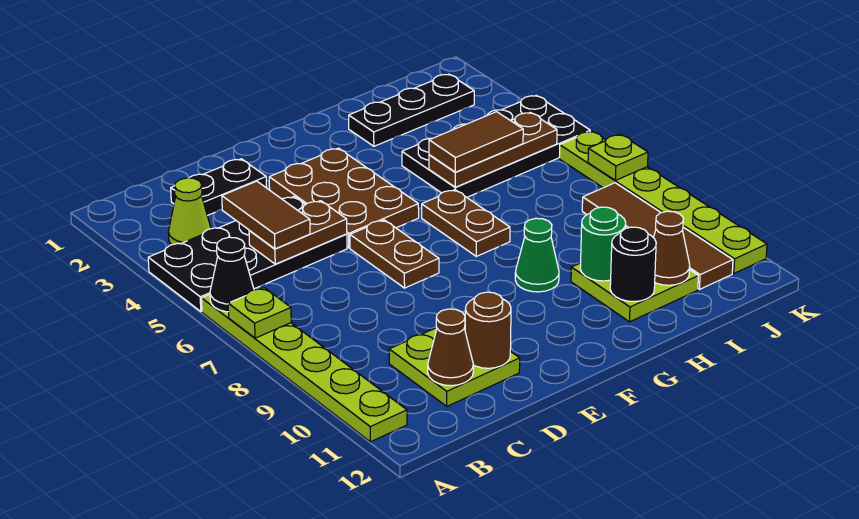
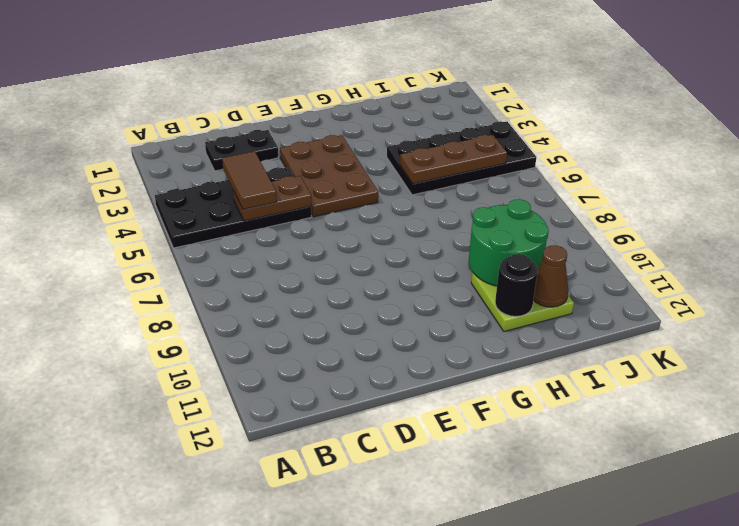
green round brick H9:I10 level 2 -> green round brick H10 level 2
none -> lime plate A6:A11 level 1
none -> lime cone B3 level 1
none -> lime plate C10:D11 level 1

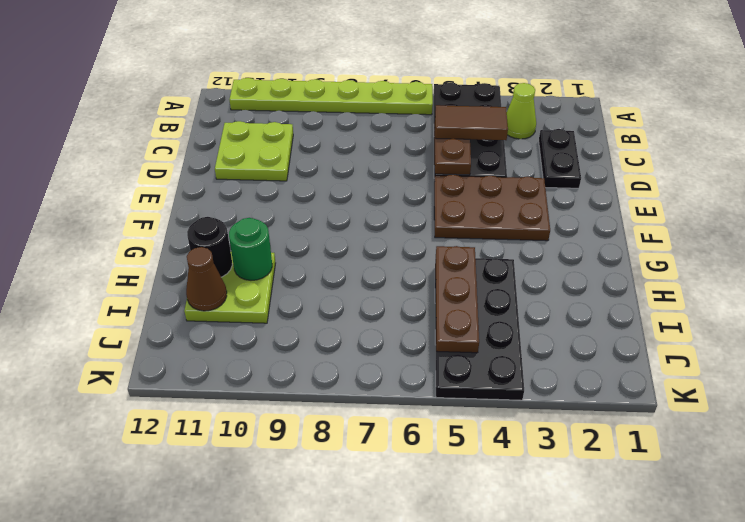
none -> brown plate E6:E7 level 1
none -> brown plate G6:G7 level 1
none -> green cone G9 level 1

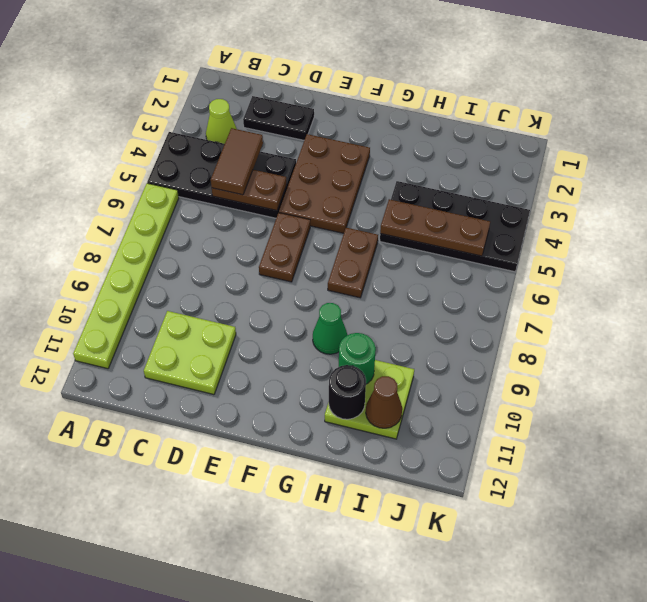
none -> black plate H2:J2 level 1
none -> brown tile J8:J11 level 1
none -> lime plate K6:K11 level 1

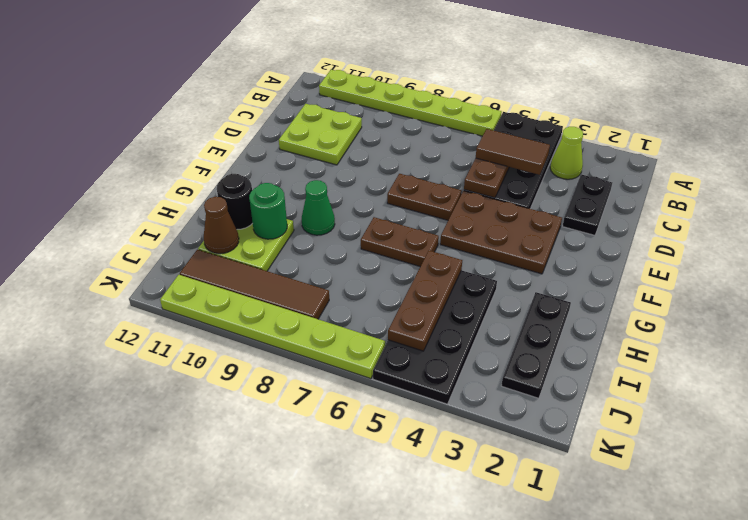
none -> black cone A6 level 2
none -> lime plate A7 level 2
none -> brown cone C11 level 2

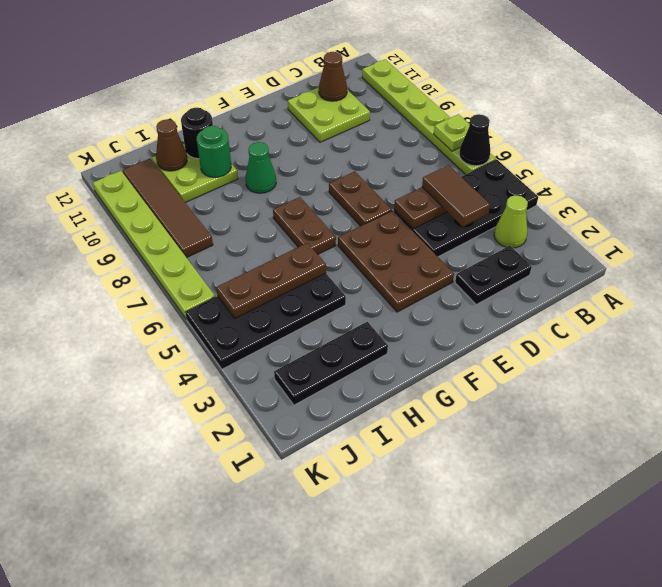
none -> brown round brick D11 level 2
none -> lime plate K7 level 2
none -> brown tile H5:I5 level 3

